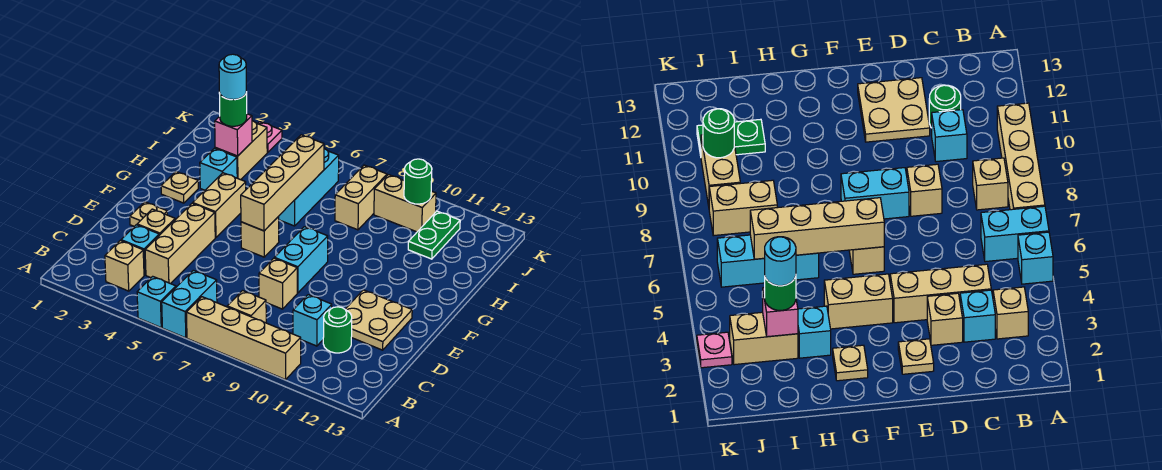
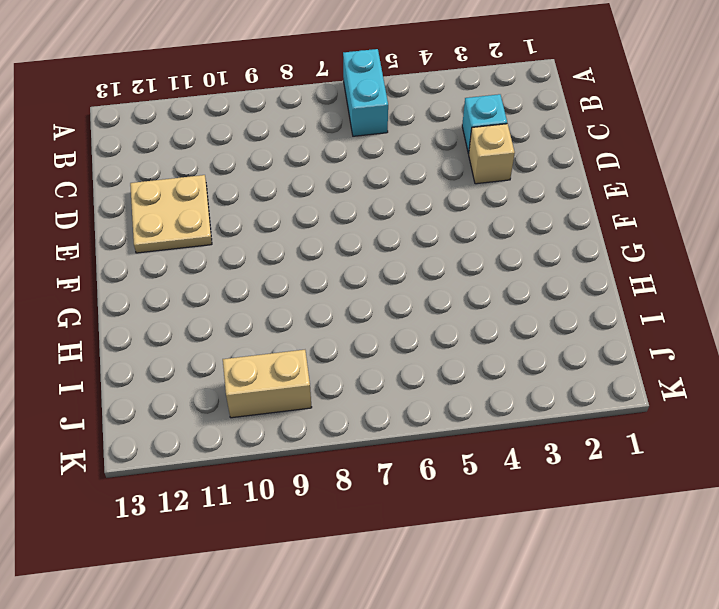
none -> cyan brick A5 level 1
none -> tan brick A7:A10 level 1
none -> tan brick B3 level 1

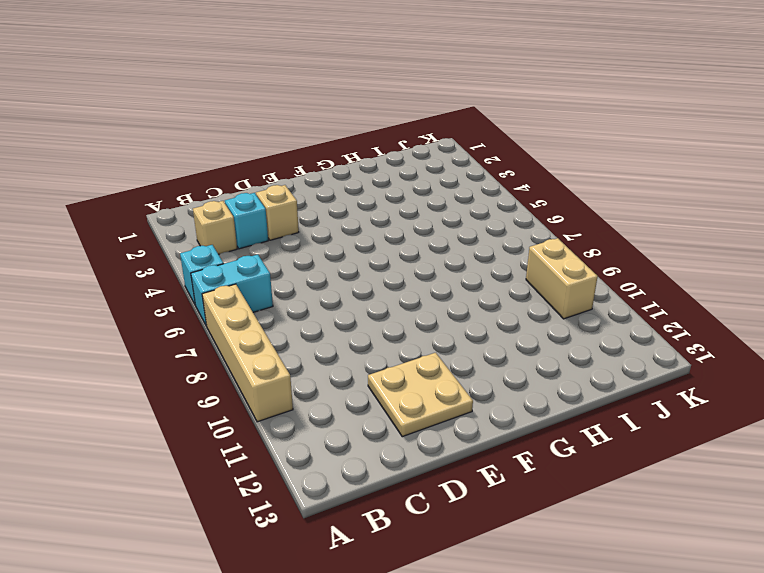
none -> tan brick B8 level 1
none -> tan brick C4:E4 level 1
none -> cyan brick C10 level 1

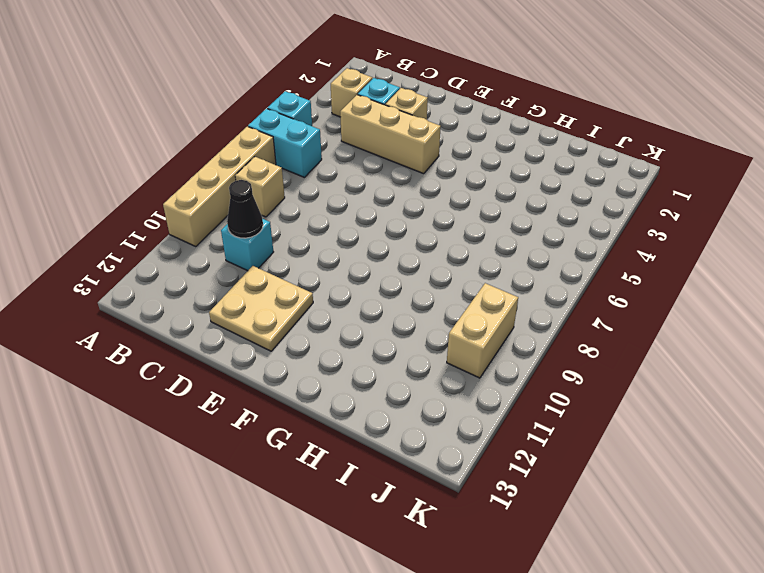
black cone C10 level 2 -> none
none -> green round brick C11 level 1
none -> tan brick D8 level 1
none -> tan plate E2 level 1

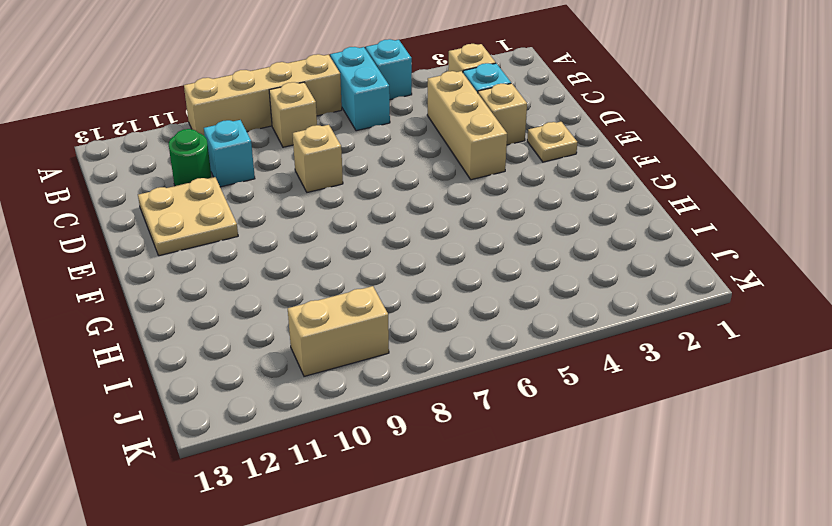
none -> cyan brick E8:F8 level 1
none -> tan brick F4:G4 level 1
none -> tan brick F6 level 1

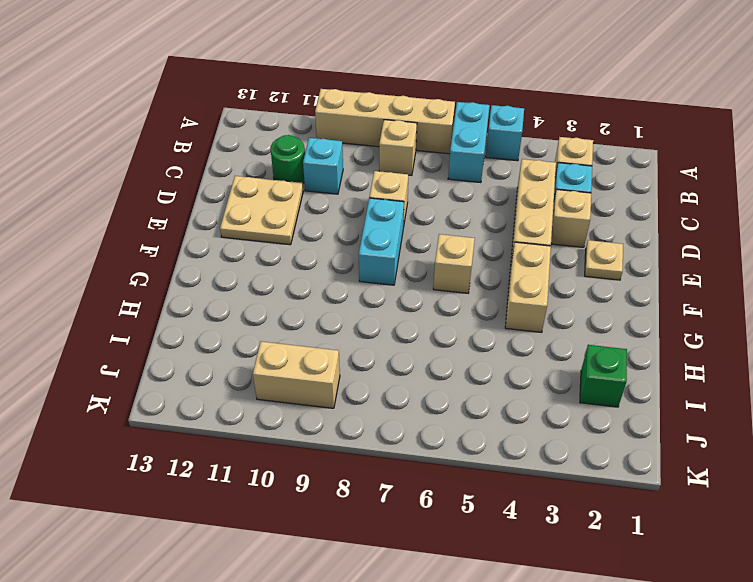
green brick I2 level 1 -> none
none -> tan plate G2 level 1
none -> cyan brick H3 level 1
none -> cyan brick H6:J6 level 1

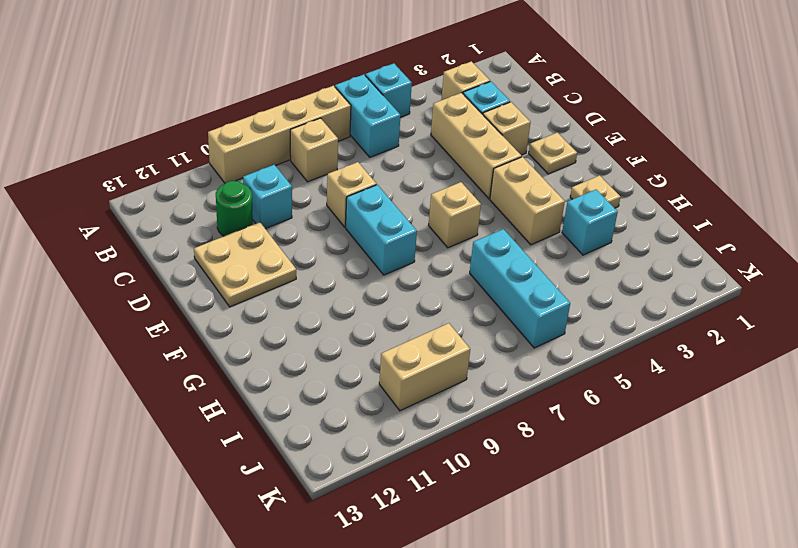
none -> tan brick I3:J3 level 1
none -> tan brick I8:J8 level 1
none -> green plate I11:J11 level 1

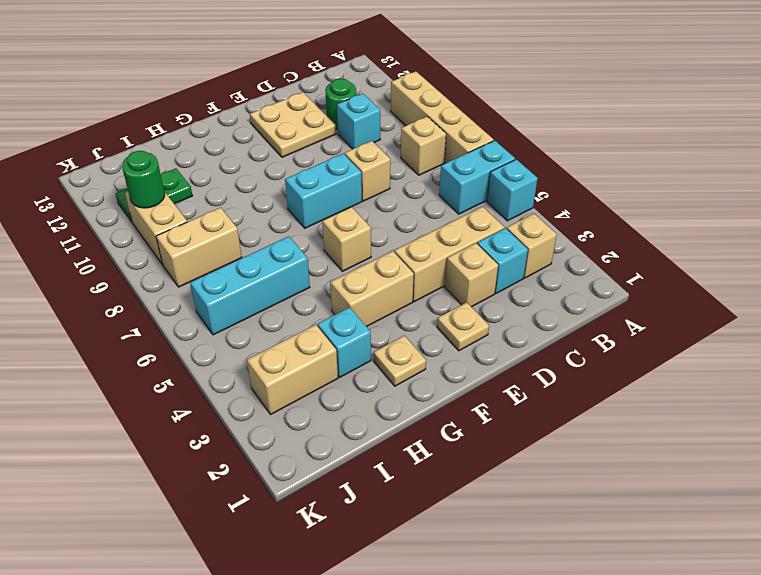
none -> pink plate K3 level 1
none -> tan brick F6:I6 level 2
none -> pink brick I3 level 2

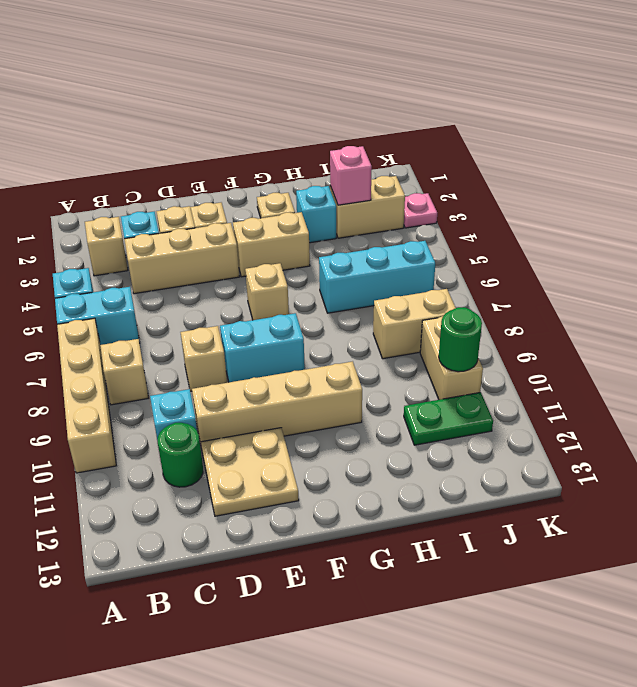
tan brick D10:G10 level 1 -> tan brick F6:I6 level 2
none -> green round brick I3 level 3
none -> cyan round brick I3 level 4

